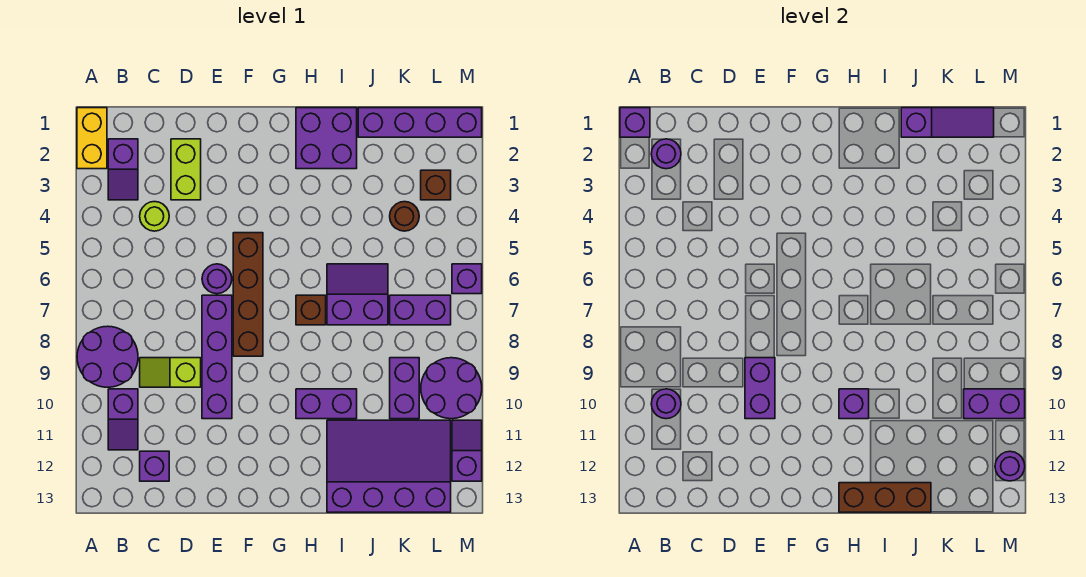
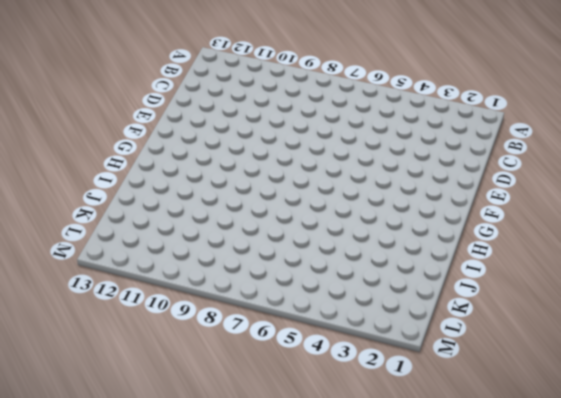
none -> yellow brick A1:A2 level 1
none -> purple round brick A8:B9 level 1
none -> purple slope B2:B3 level 1 top 2
none -> purple slope B10:B11 level 1 top 10

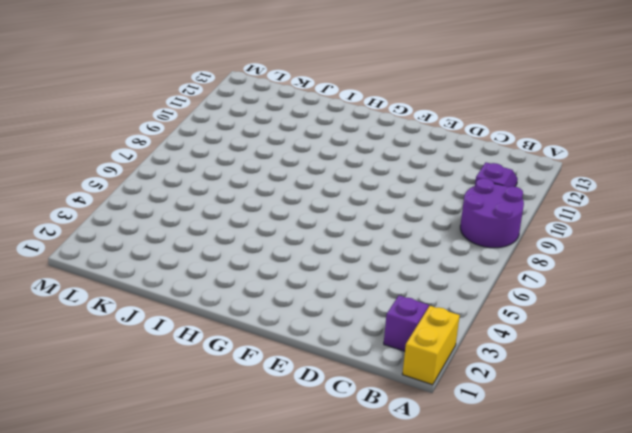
none -> lime round brick C4 level 1
none -> lime slope C9:D9 level 1 top D
none -> purple brick C12 level 1
none -> lime brick D2:D3 level 1

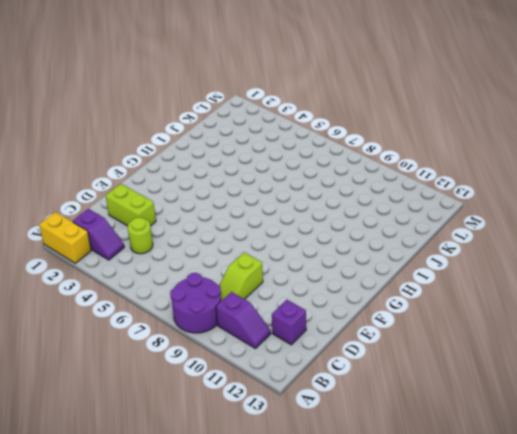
none -> purple round brick E6 level 1
none -> purple brick E7:E10 level 1
none -> brown brick F5:F8 level 1
none -> purple brick H1:I2 level 1

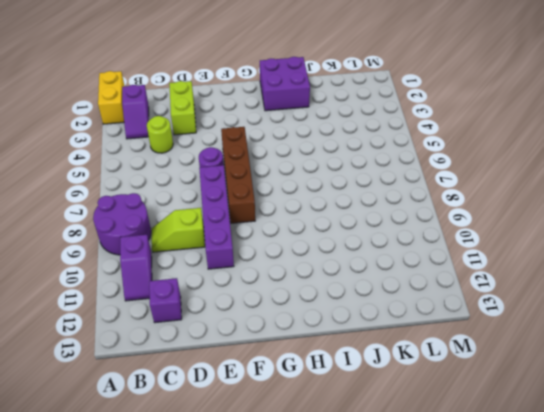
none -> brown brick H7 level 1
none -> purple brick H10:I10 level 1
none -> purple slope I6:J7 level 1 top 7
none -> purple slope I11:L13 level 1 top 13

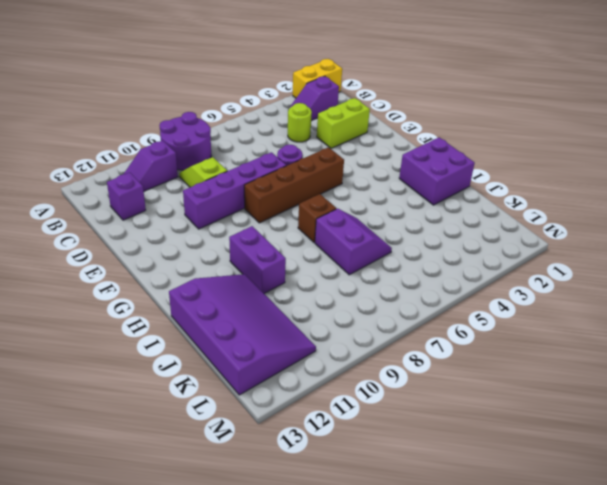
none -> purple brick J1:M1 level 1
none -> brown round brick K4 level 1
none -> purple brick K7:L7 level 1
none -> purple brick K9:K10 level 1

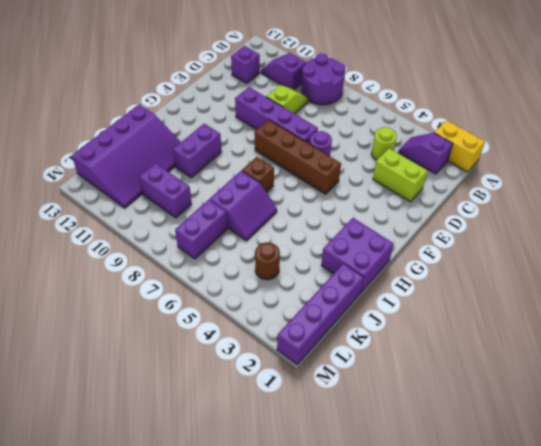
none -> brown brick L3 level 1
none -> purple round brick L9:M10 level 1
none -> purple brick M6 level 1
none -> purple slope M11:M12 level 1 top 12

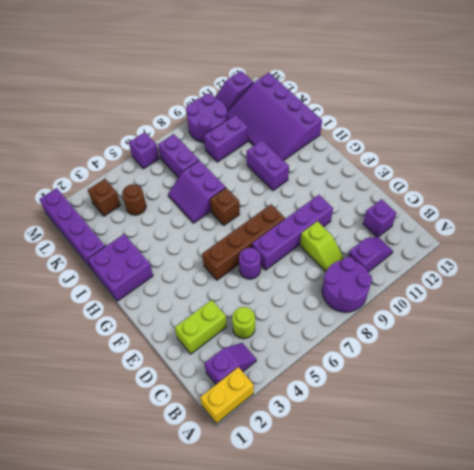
none -> purple brick A1 level 2
none -> purple round brick B2 level 2
none -> purple round brick B10 level 2
none -> purple brick E9:E10 level 2

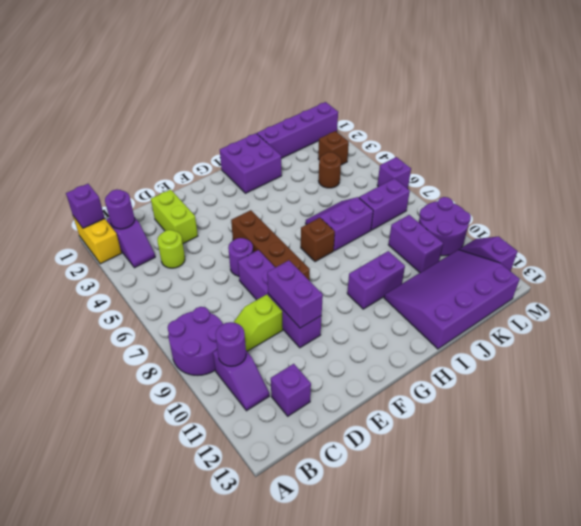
none -> purple brick H10 level 2
none -> brown brick H13:J13 level 2
none -> purple slope J1:L1 level 2 top J
none -> purple brick L10:M10 level 2

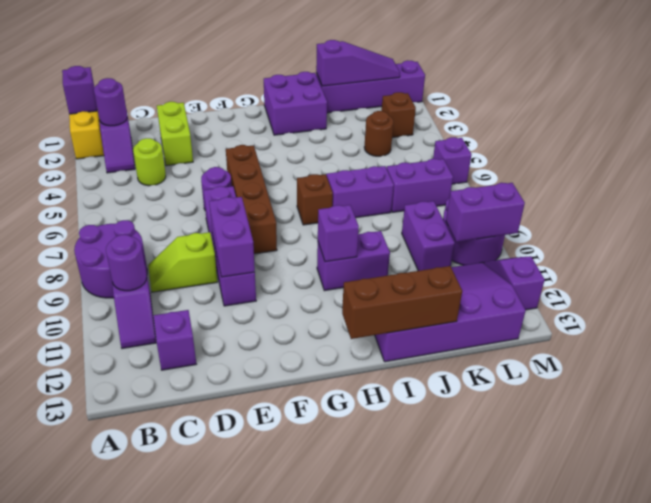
none -> purple round brick M12 level 2

